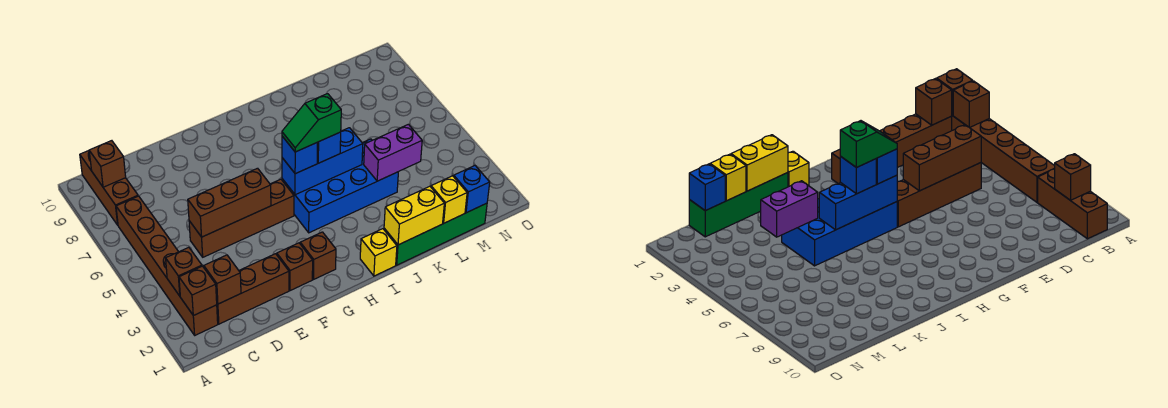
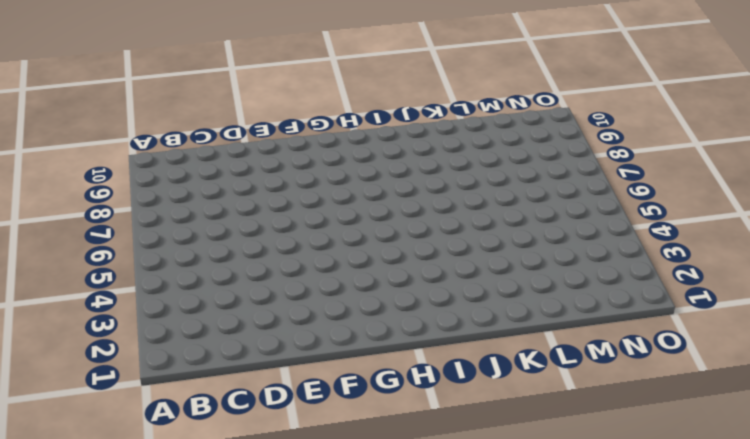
none -> brown brick B2:B7 level 1
none -> brown brick B8:B10 level 1
none -> brown brick C2:E2 level 1

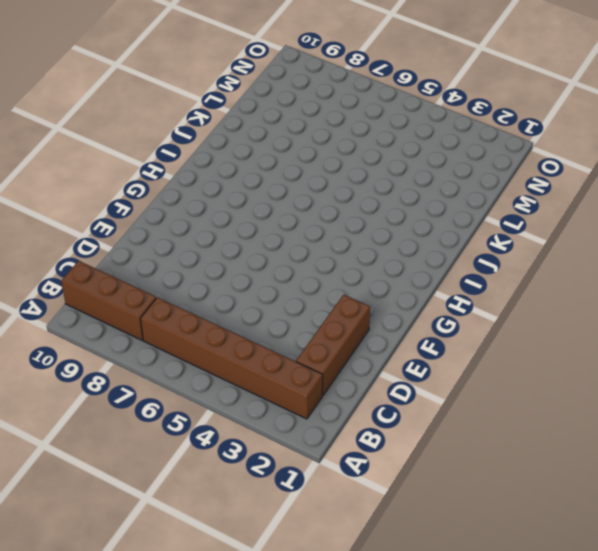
none -> brown brick D5:G5 level 1
none -> brown brick F2 level 1
none -> brown brick G2 level 1

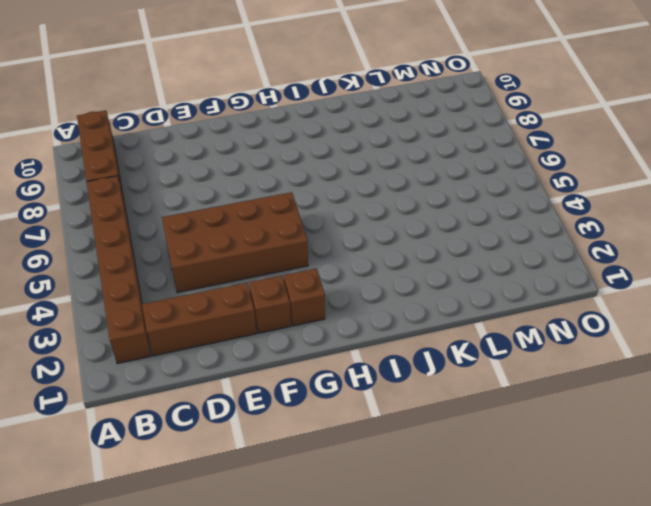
brown brick D4:G5 level 1 -> brown brick D5:G5 level 1
none -> blue brick H4:K5 level 1
none -> yellow brick I1 level 1
none -> green brick J1:M1 level 1

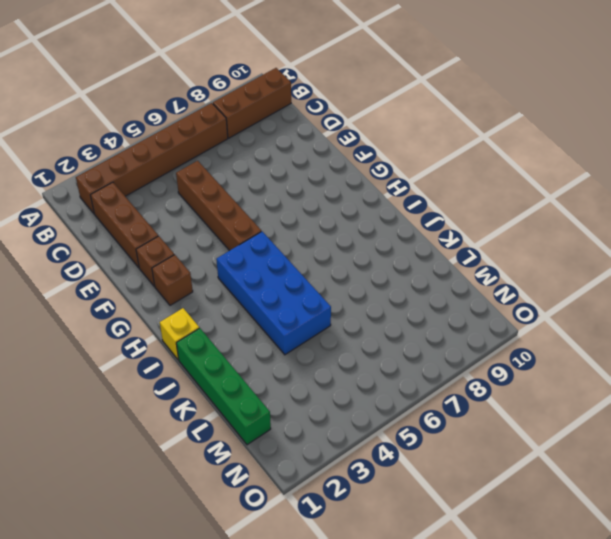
none -> brown brick B2 level 2
none -> brown brick B3 level 2
none -> brown brick B9 level 2

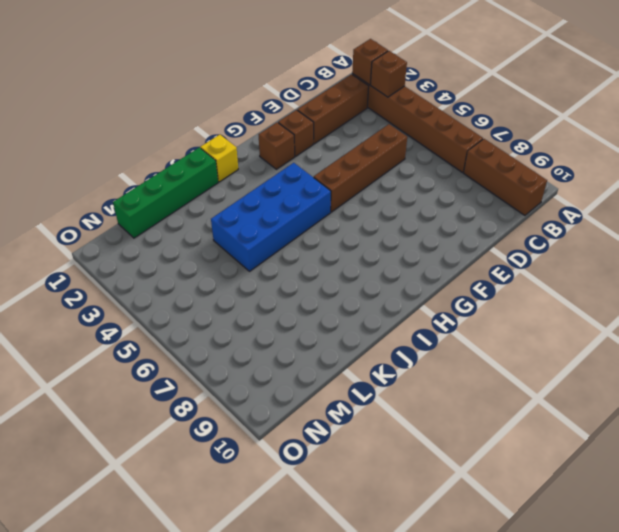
none -> brown brick B9 level 2
none -> brown brick C2 level 2
none -> brown brick D5:F5 level 2

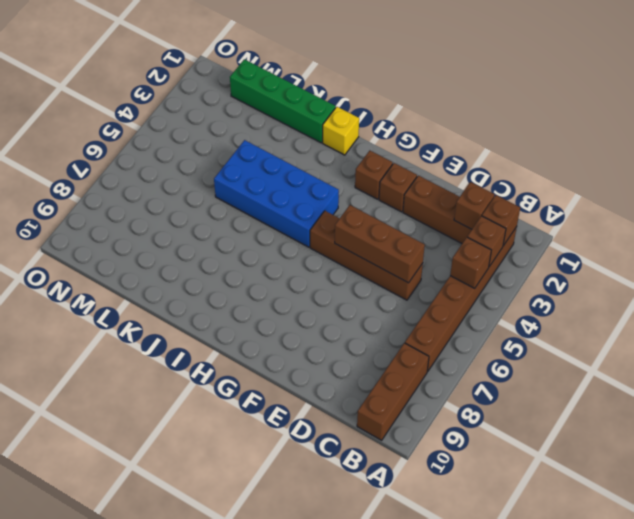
brown brick B4 level 2 -> brown brick B9 level 2
none -> blue brick H5:J5 level 2
none -> yellow brick J1:K1 level 2
none -> purple brick K4:L4 level 2

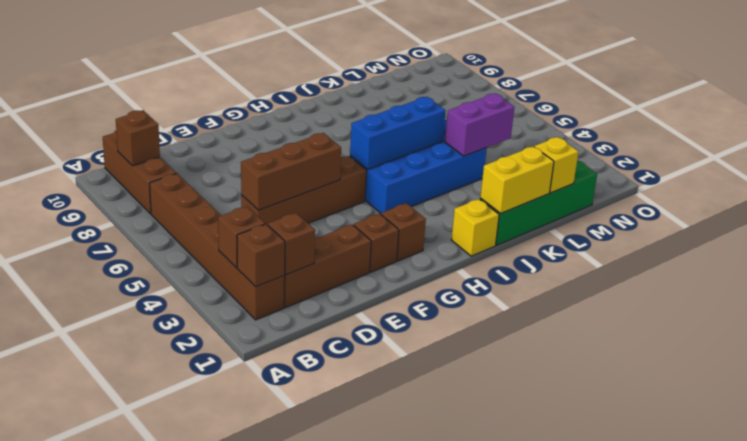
none -> blue brick M1 level 2
none -> blue brick H5 level 3
none -> blue brick I5 level 3

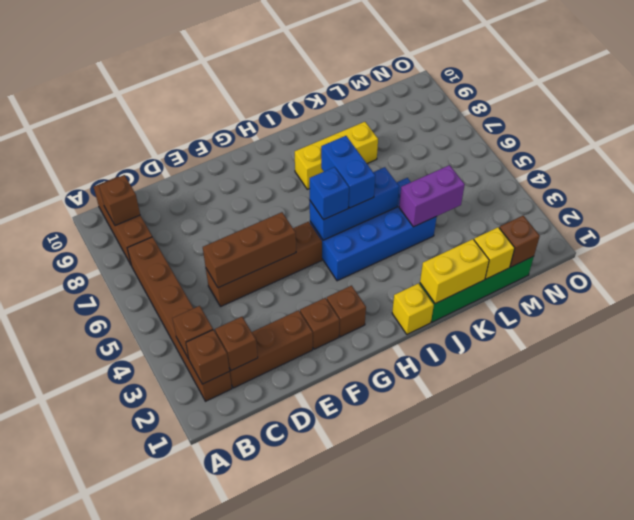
blue brick I5:I6 level 3 -> blue brick I5 level 3
yellow brick I8:K8 level 1 -> none
brown brick M1 level 2 -> blue brick M1 level 2
none -> green slope H5:I5 level 4 top I

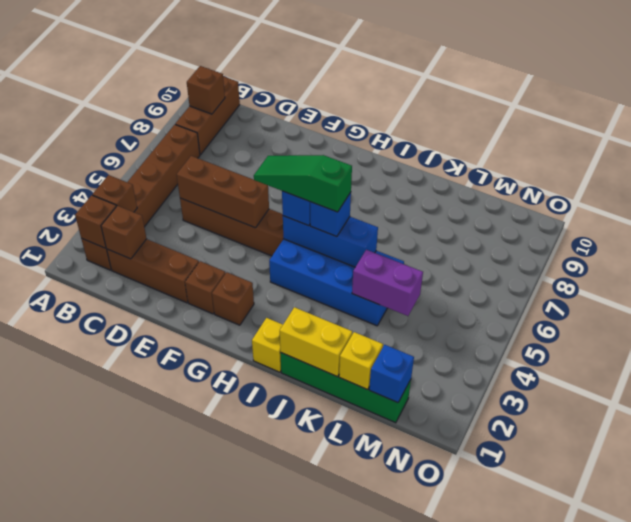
green slope G5:I5 level 4 top I -> green slope H5:I5 level 4 top I

